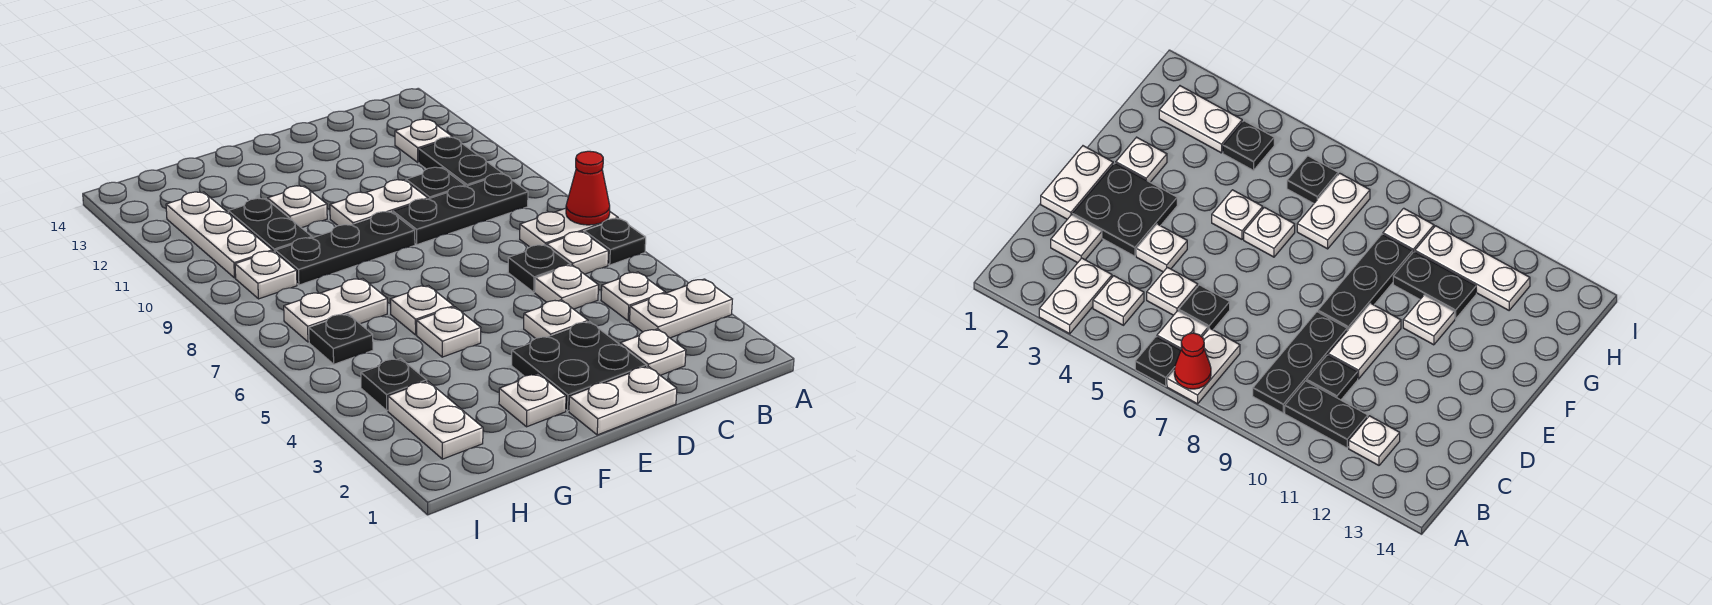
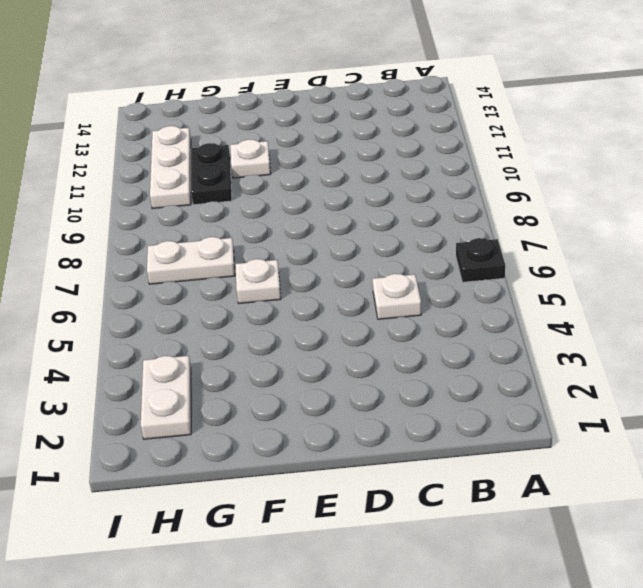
none -> white plate A3:B3 level 1
none -> white plate A7:B7 level 1
none -> white plate B4 level 1

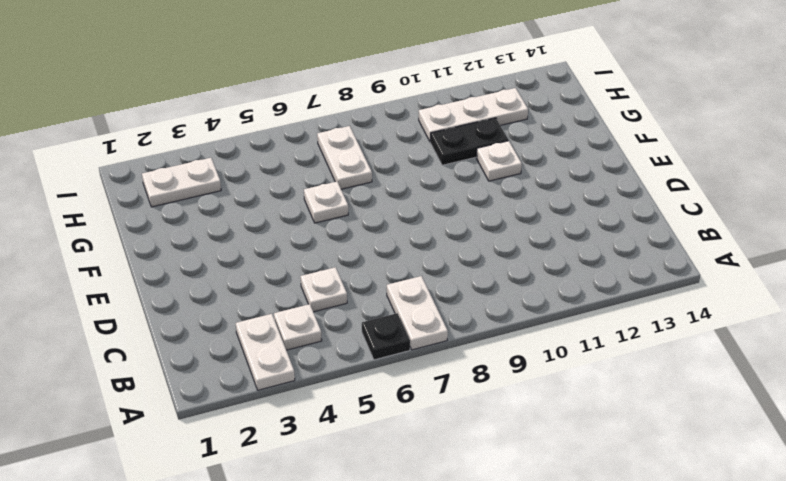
none -> white plate B6 level 1
none -> black plate B9:D9 level 1
none -> black plate B10:B11 level 1

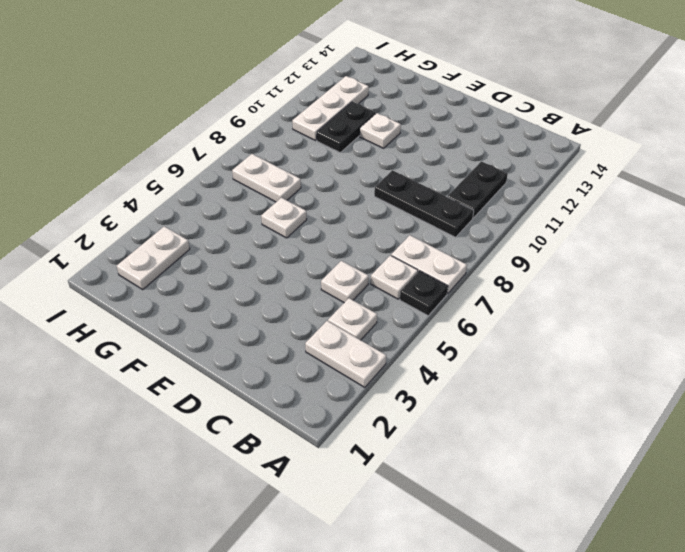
none -> white plate B12 level 1
none -> white plate C2 level 1
none -> black plate C6 level 1

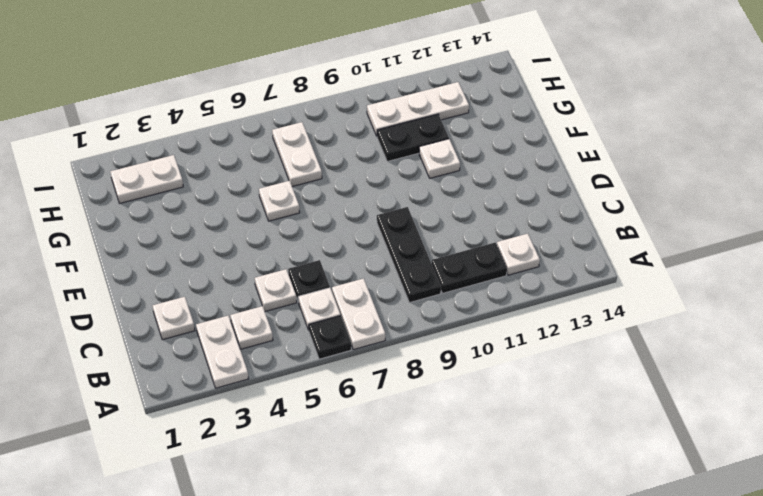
none -> black plate C10 level 1
none -> white plate D1:E1 level 1
none -> black plate D2:E3 level 1

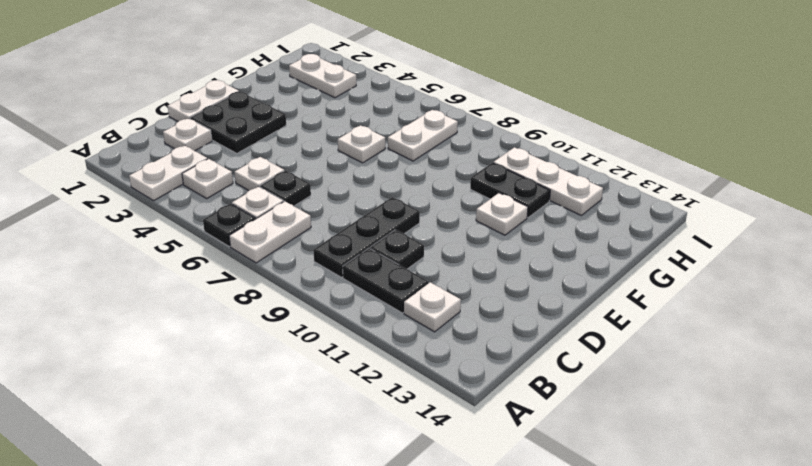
none -> white plate D4 level 1
none -> white plate D10:E10 level 1
none -> black plate E9:G9 level 1

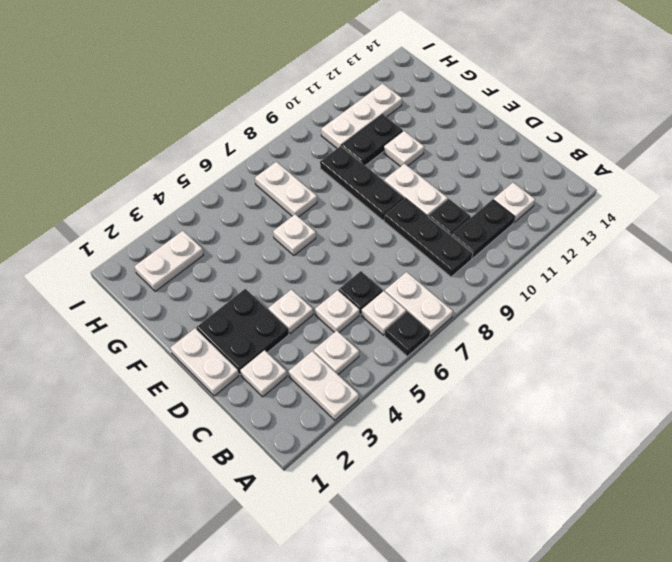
none -> white plate F2 level 1
none -> white plate F5 level 1
none -> black plate H4 level 1

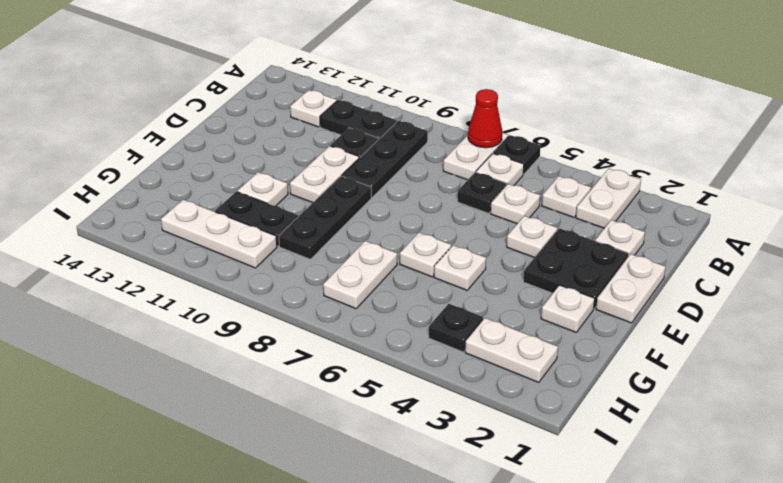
none -> black plate H6 level 1
none -> white plate H9 level 1

